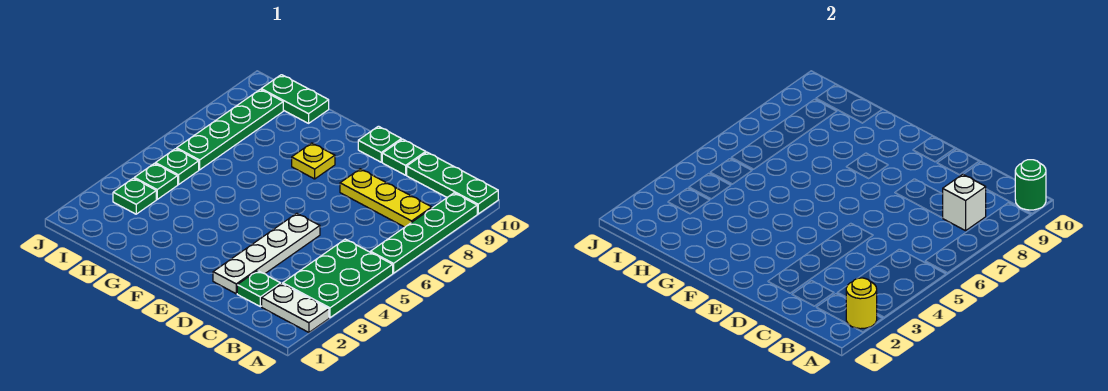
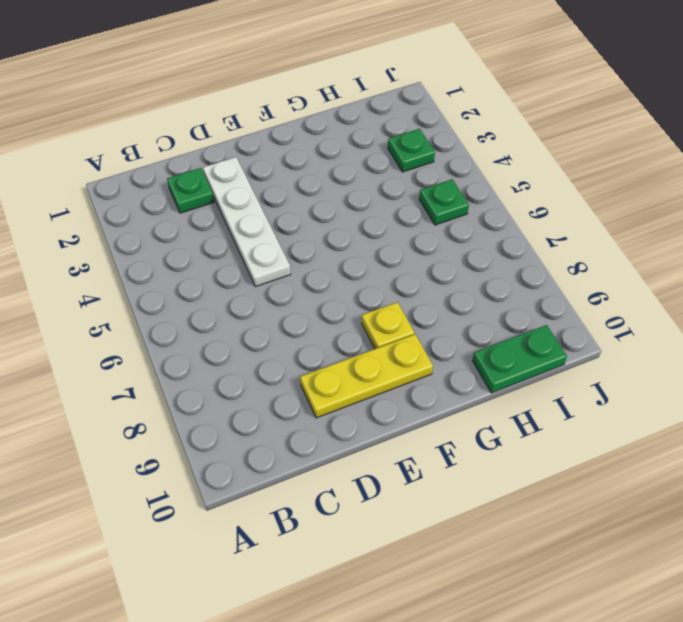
yellow plate D9:F9 level 1 -> yellow plate B8:D8 level 1
none -> white plate A2:B2 level 1
none -> green plate A3:B5 level 1
none -> green plate A6:A9 level 1

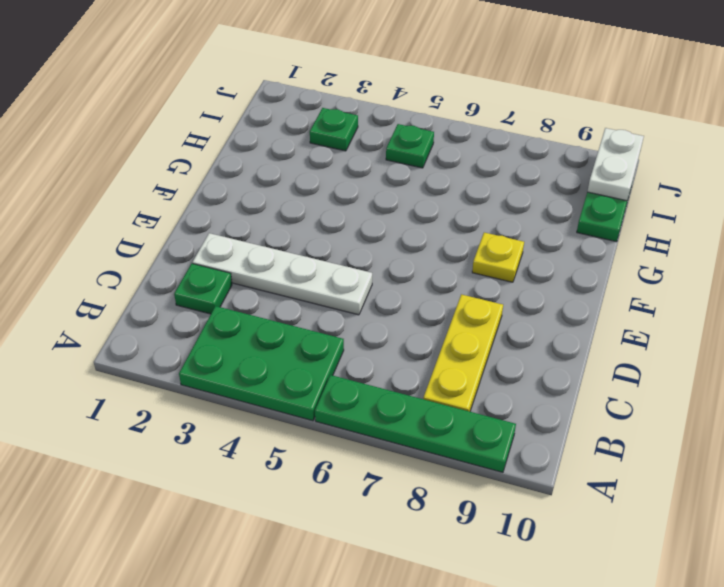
white plate I10:J10 level 2 -> white plate A2:B2 level 1
none -> green plate A10:C10 level 1
none -> green plate D10 level 1
none -> green plate E10 level 1

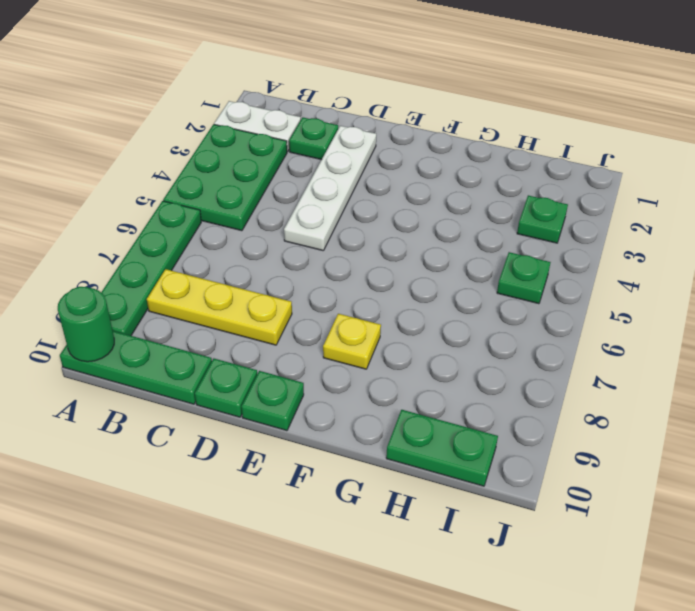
none -> green plate I4 level 1
none -> green plate I6:I9 level 1
none -> yellow round brick A2 level 2

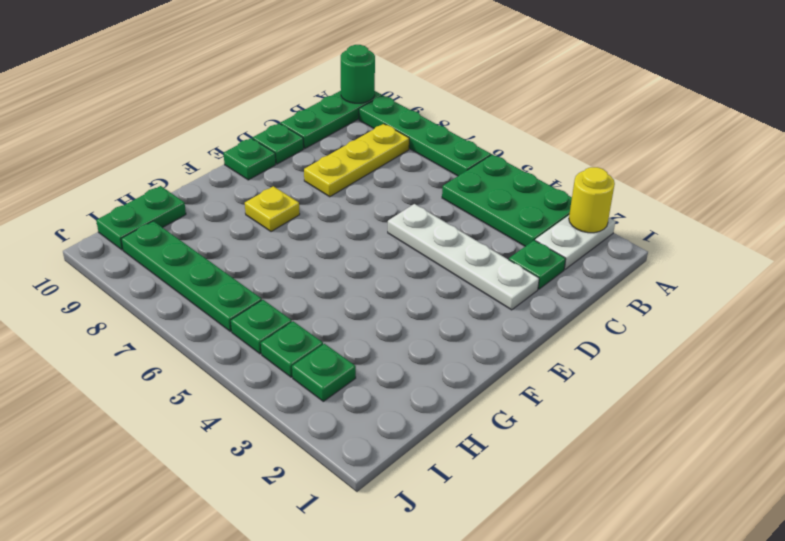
none -> white brick B8 level 2

